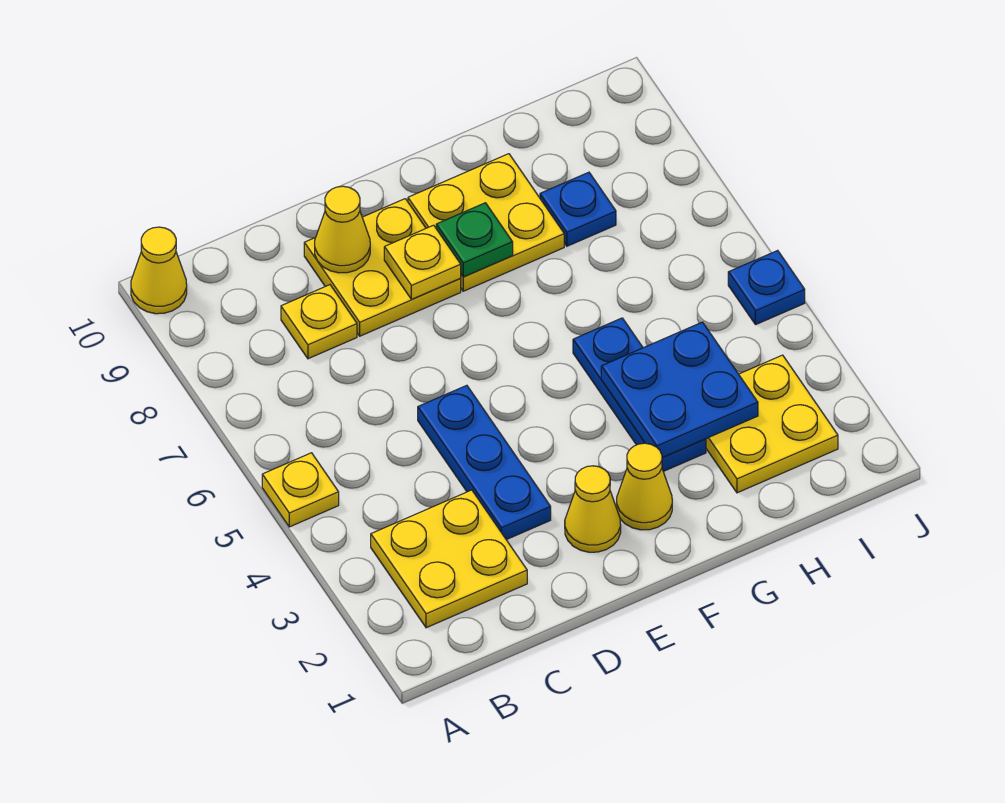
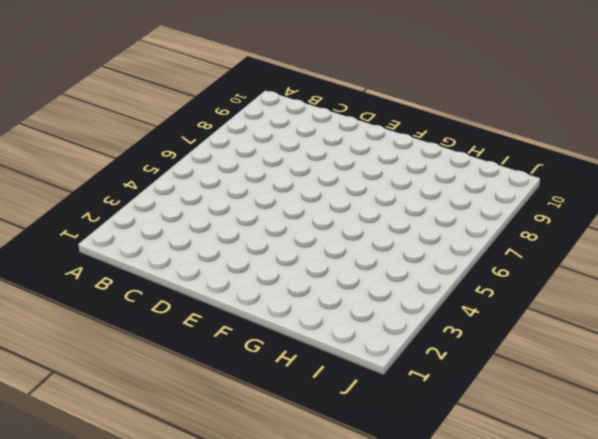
none -> yellow plate A5 level 1
none -> yellow cone A10 level 1
none -> yellow plate B2:C3 level 1

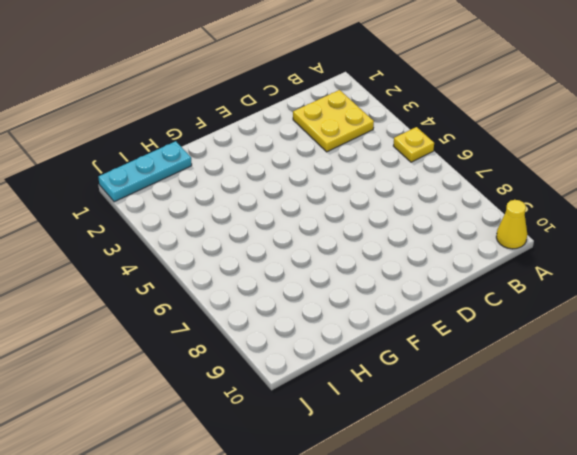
cyan plate H1:J1 level 1 -> none
none -> yellow plate C8 level 1
none -> blue plate D3:D5 level 1
none -> yellow plate D8:E9 level 1

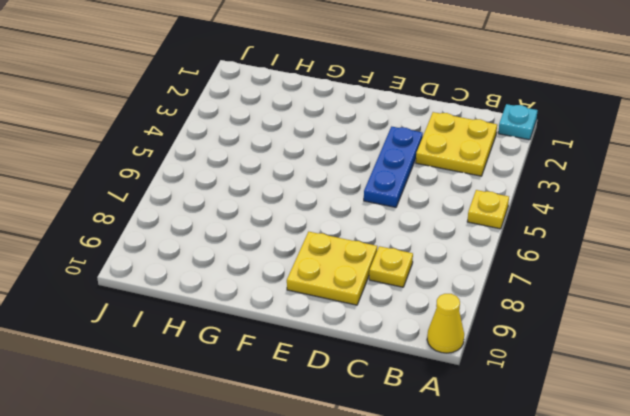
cyan plate A1 level 1 -> none
none -> yellow cone E2 level 1
none -> yellow cone F2 level 1
none -> yellow plate F8:G9 level 1

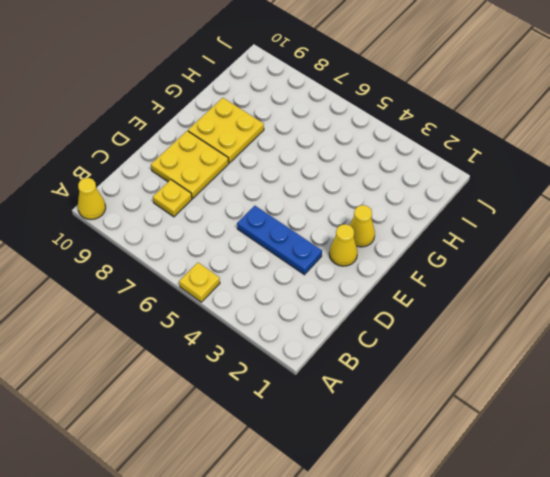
none -> yellow plate B2:C3 level 1
none -> blue plate G3:G5 level 1
none -> yellow plate H2:I3 level 1

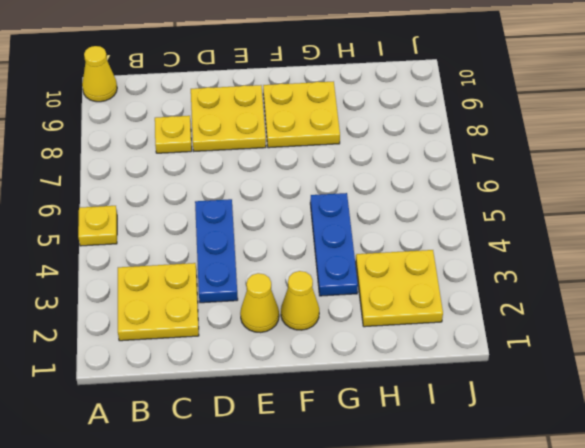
none -> blue plate H8 level 1
none -> blue plate J5 level 1
none -> yellow cone D9 level 2

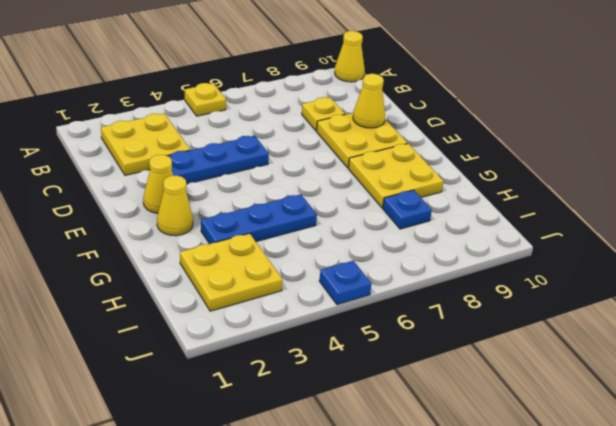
none -> yellow plate E8 level 2
none -> green plate F8 level 2
none -> blue plate G3:H4 level 2

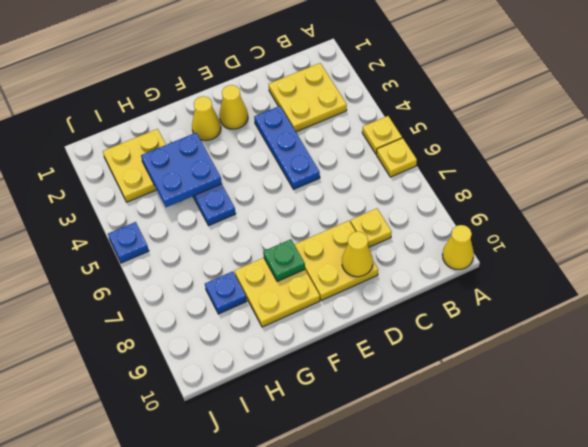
yellow plate A6 level 1 -> yellow plate E8 level 2

